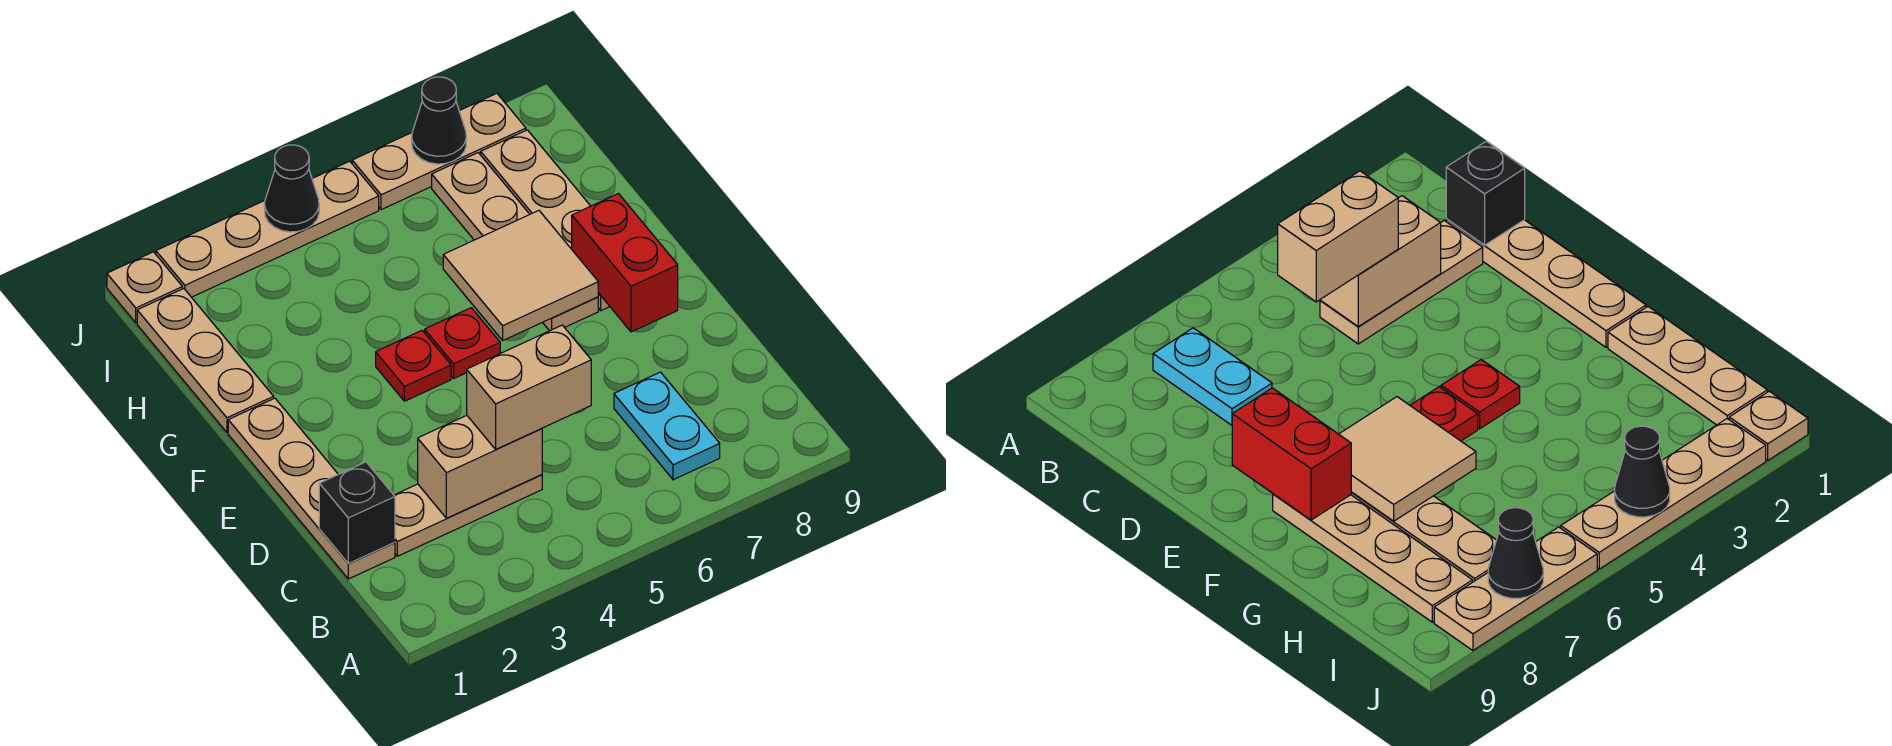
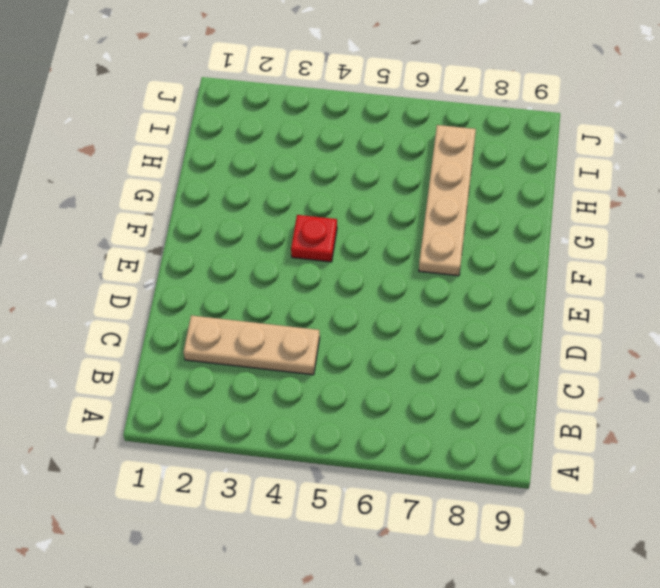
none -> cyan plate B7:C7 level 1
none -> tan plate C1:F1 level 1
none -> red plate F5 level 1

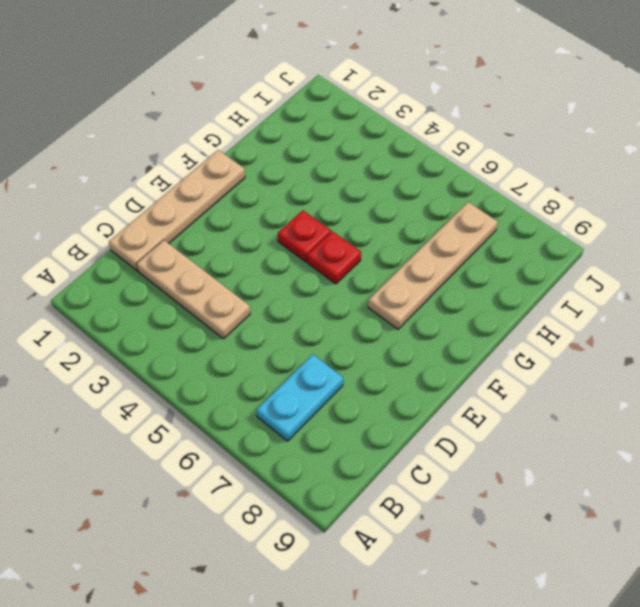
none -> tan plate F8:I8 level 1
none -> tan plate G1:I1 level 1
none -> tan plate J1 level 1

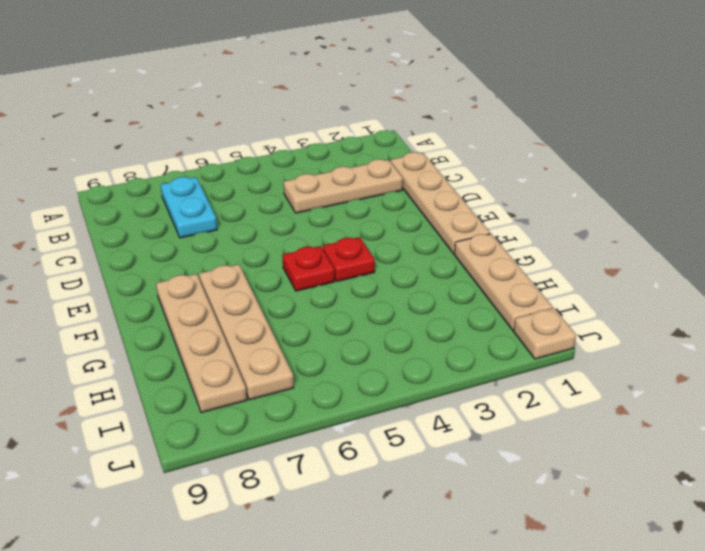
none -> tan plate J2:J5 level 1
none -> tan plate J6:J8 level 1
none -> black brick C1 level 2

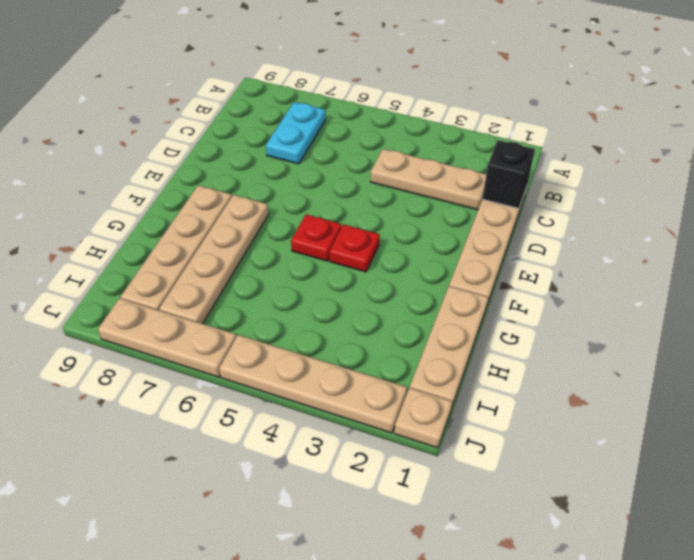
none -> tan brick C3:C4 level 2
none -> red brick E8:F8 level 2
none -> tan tile F6:G7 level 2

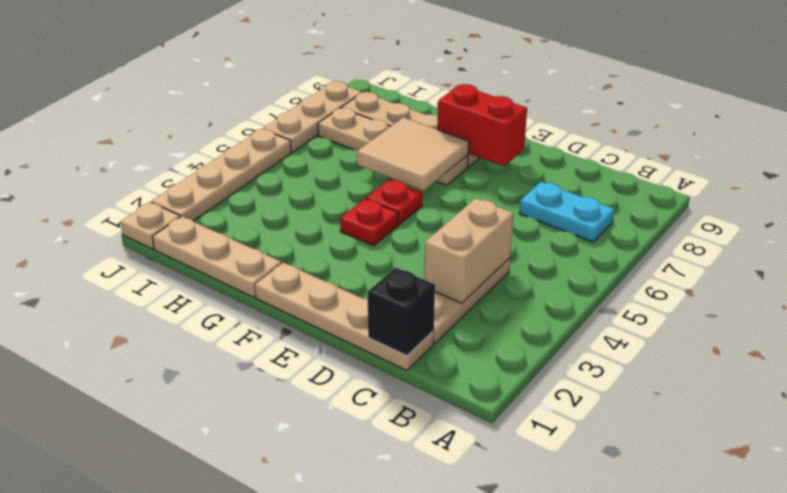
none -> black cone J4 level 2
none -> black cone J7 level 2
none -> tan brick C4:C5 level 3

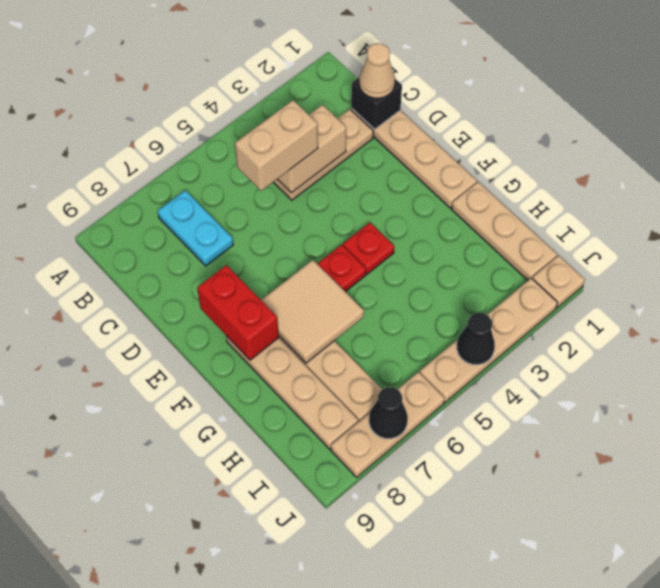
tan cone C1 level 3 -> none

